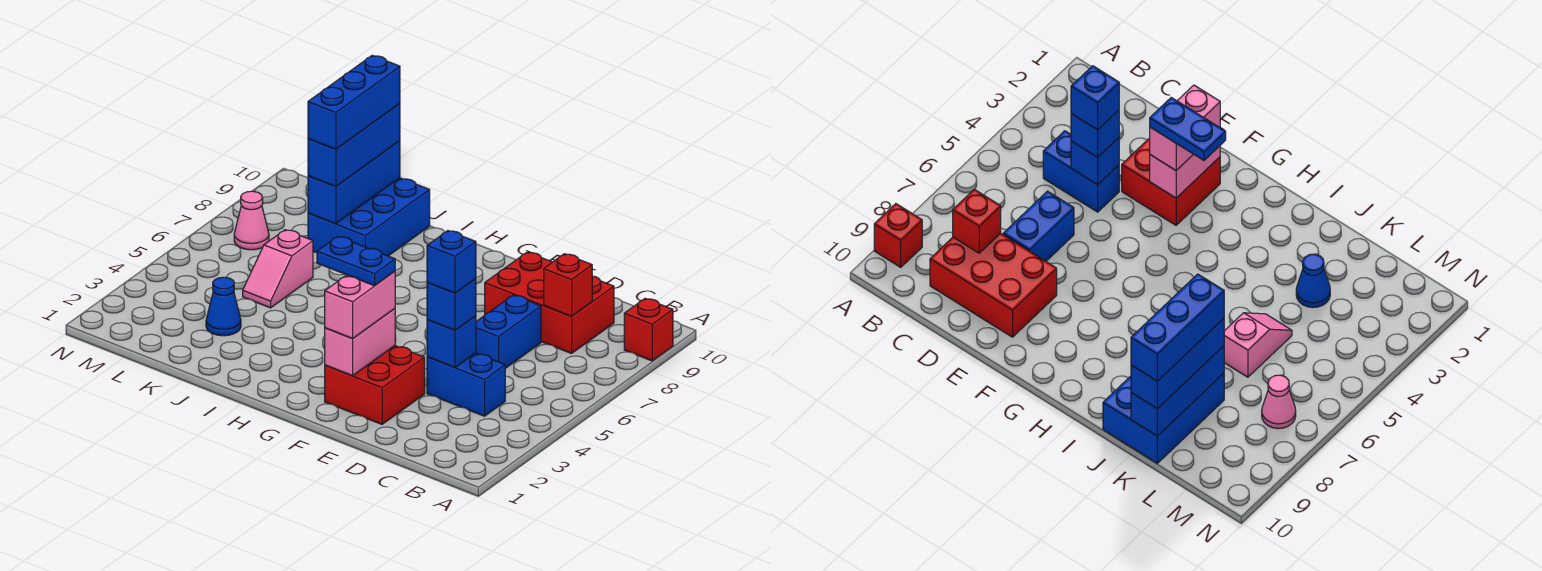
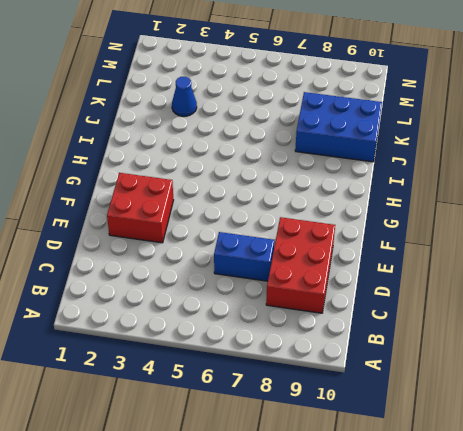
none -> red brick A9 level 1
none -> blue brick C4:D4 level 1
none -> pink slope K5:K6 level 1 top 6

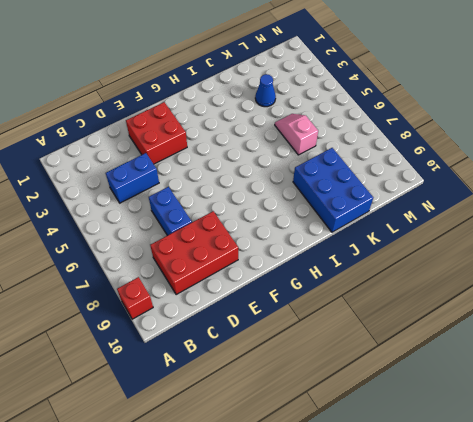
none -> pink cone M7 level 1
none -> red brick C8 level 2
none -> blue brick D4 level 2

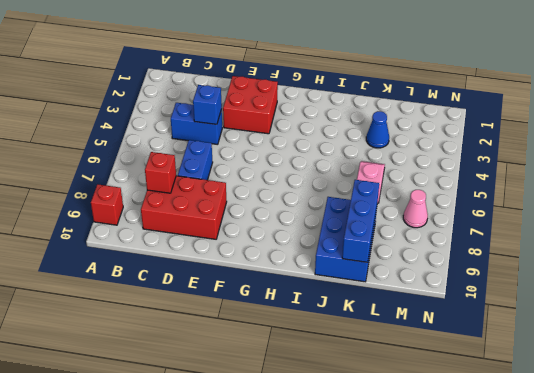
none -> pink brick F2:F3 level 2
none -> blue brick D4 level 3
none -> pink brick F2:F3 level 3

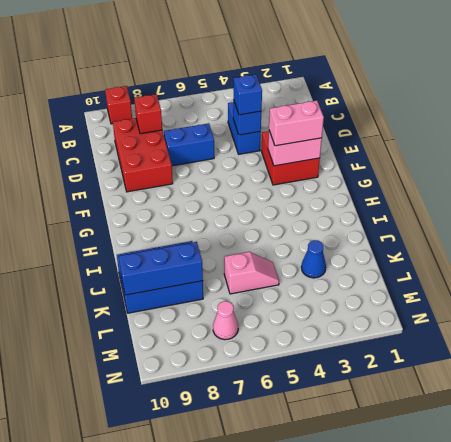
none -> blue brick K8:K10 level 3
none -> blue brick D4 level 4
none -> blue plate F3:G3 level 4

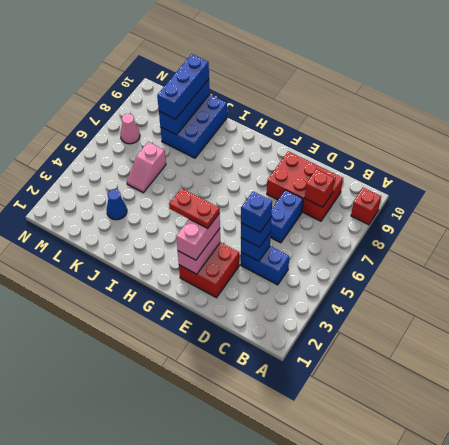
red plate F3:G3 level 4 -> blue plate F3:G3 level 4
none -> blue brick K8:K10 level 4

